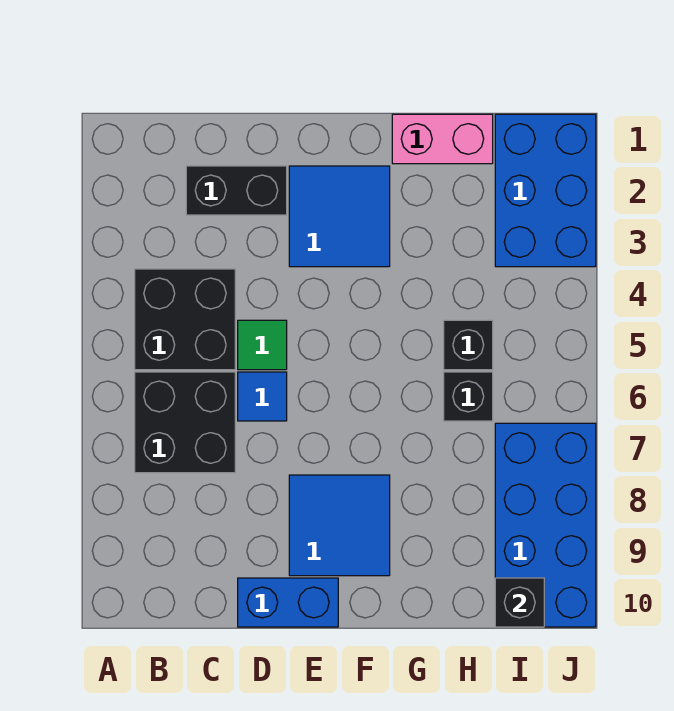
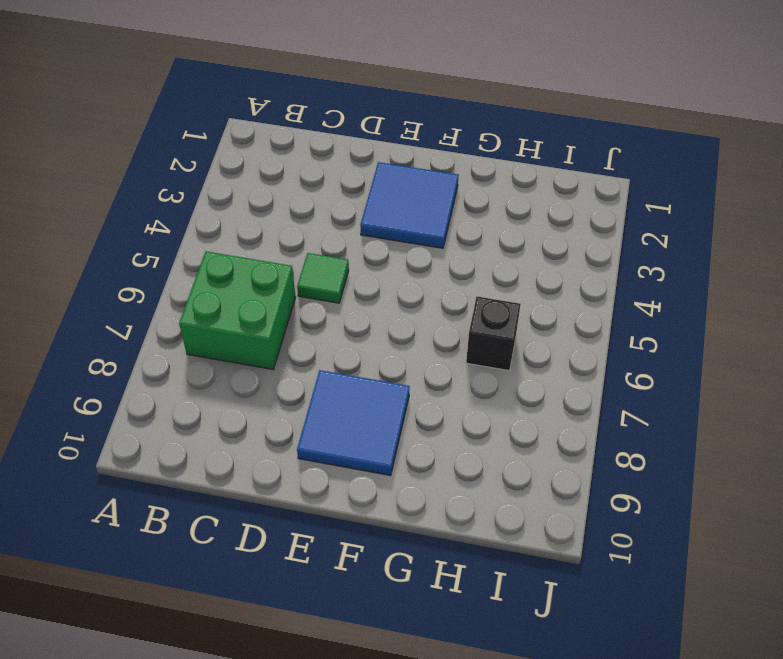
green brick B6:C7 level 1 -> black brick B6:C7 level 1
none -> black brick B4:C5 level 1
none -> black brick C2:D2 level 1
none -> blue tile D6 level 1

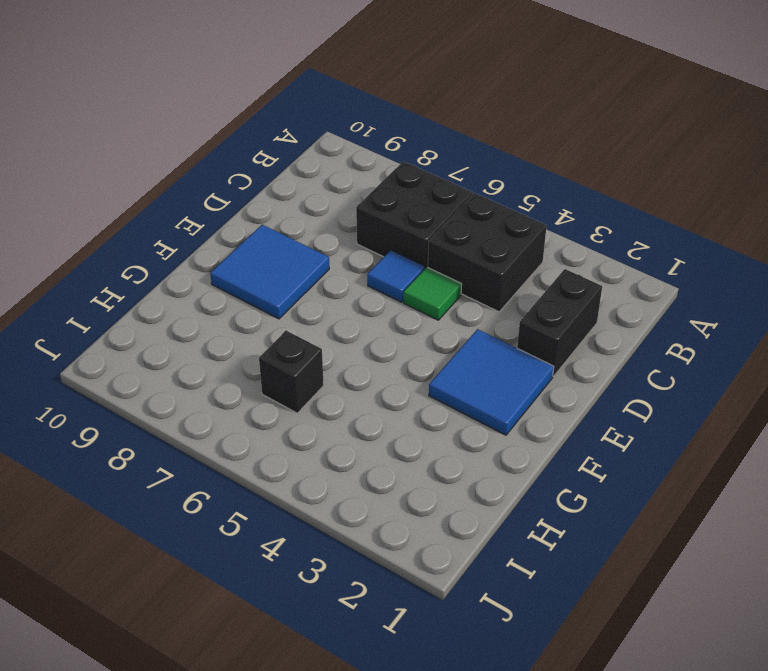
none -> blue brick D10:E10 level 1
none -> pink brick G1:H1 level 1
none -> black brick H5 level 1

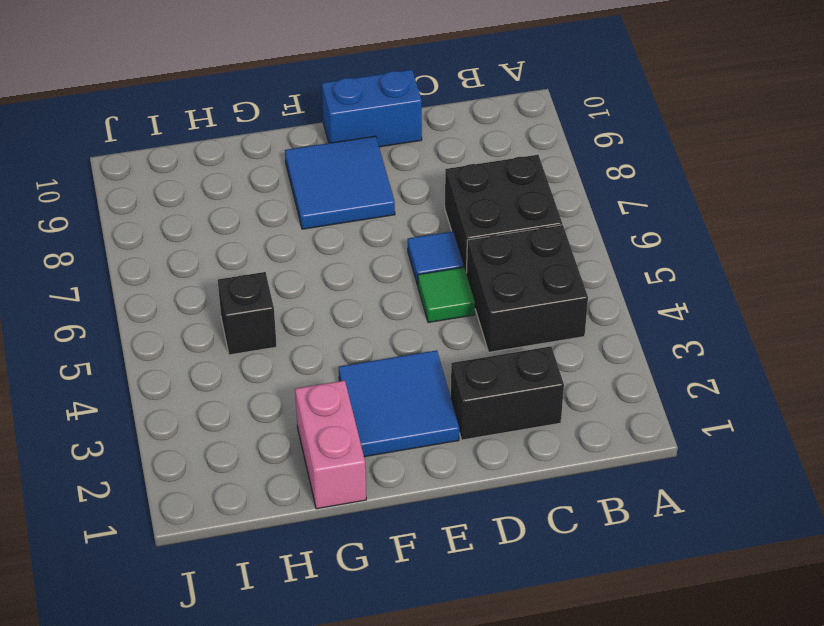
pink brick G1:G2 level 1 -> pink brick G1:H1 level 1
none -> black brick H6 level 1
none -> blue brick I1:J3 level 1
none -> blue brick I7:J10 level 1

